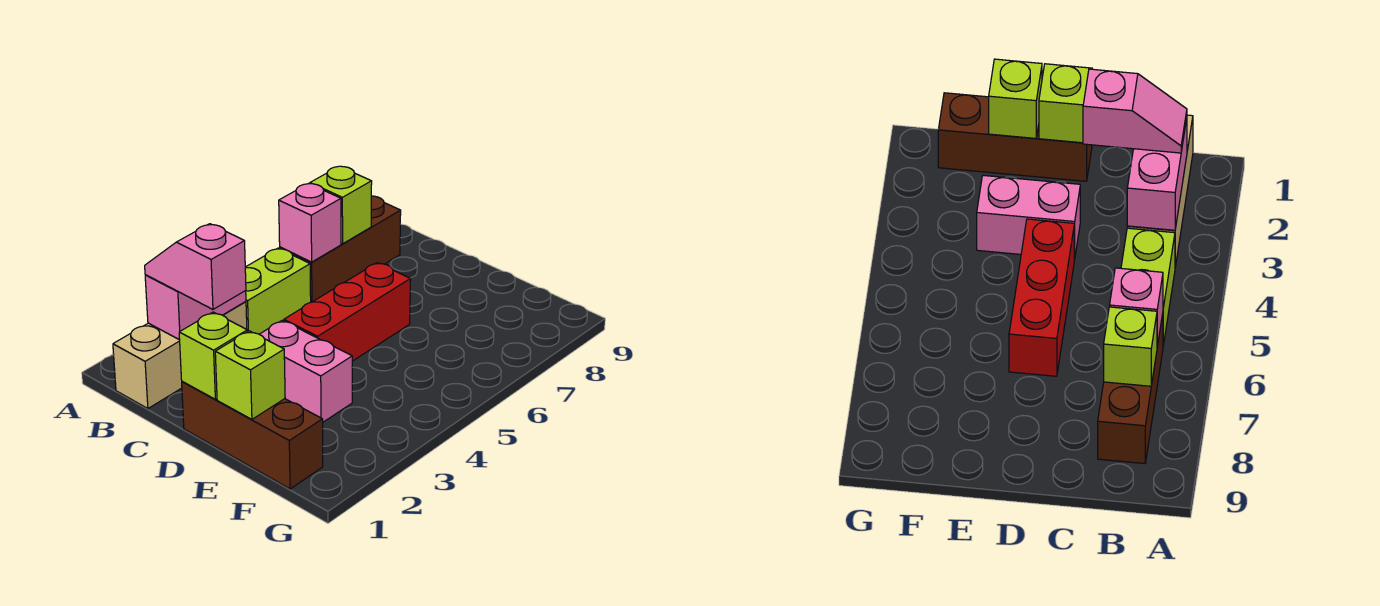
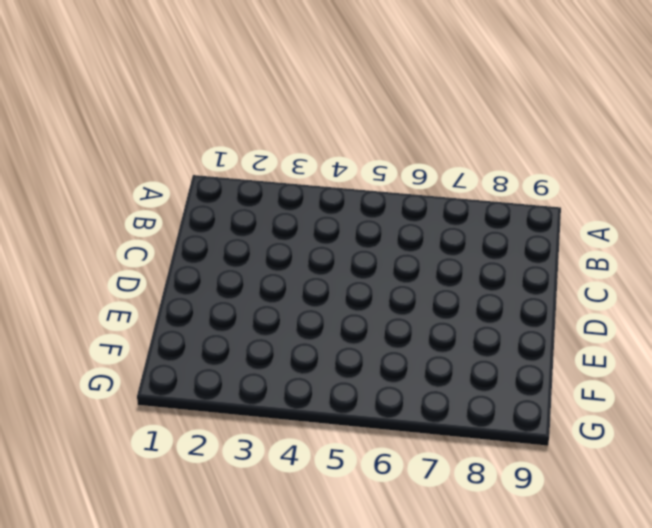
none -> tan brick B1:B3 level 1
none -> lime brick B4:B5 level 1
none -> brown brick B6:B8 level 1

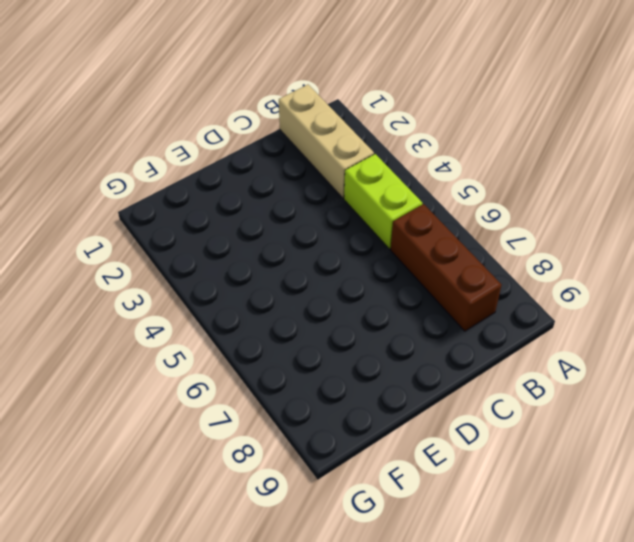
none -> brown brick D1:F1 level 1
none -> pink brick D3:E3 level 1
none -> red brick D4:D6 level 1

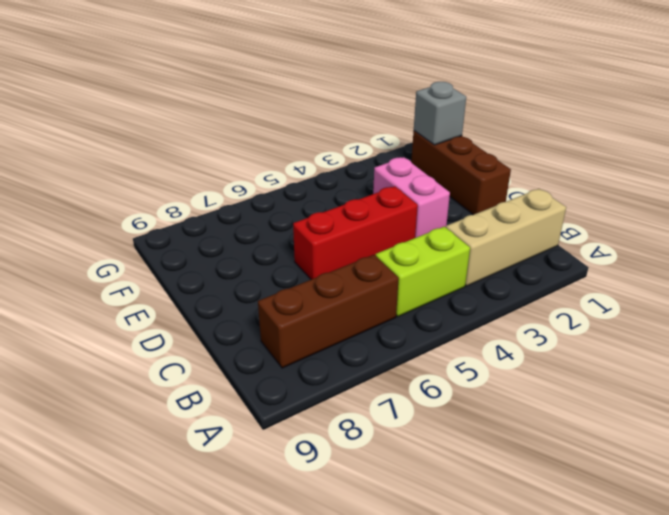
grey brick F1 level 2 -> none
none -> pink brick B2:B3 level 2
none -> pink brick B6 level 2
none -> lime brick B7 level 2

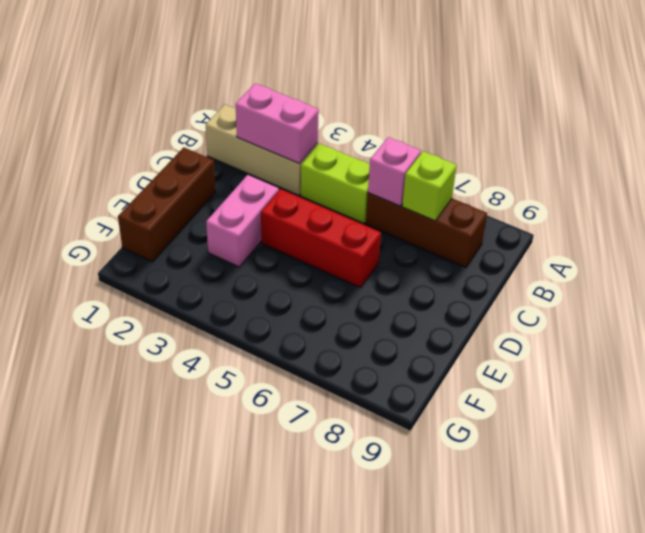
none -> lime brick D1 level 2
none -> lime brick E1 level 2
none -> pink slope B2:C2 level 3 top C

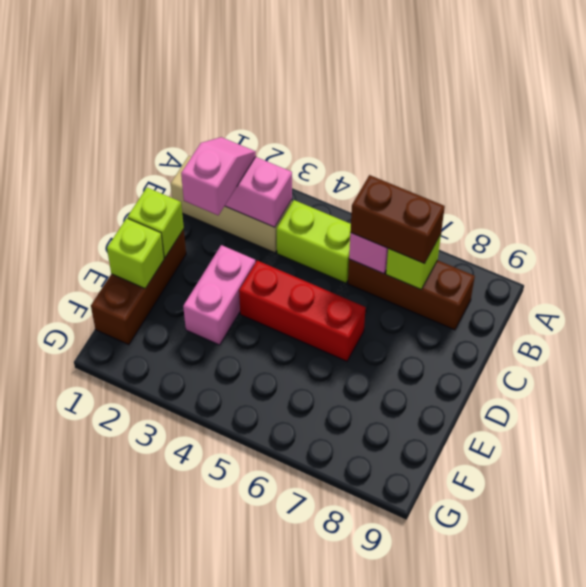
brown brick B6:B7 level 3 -> none

